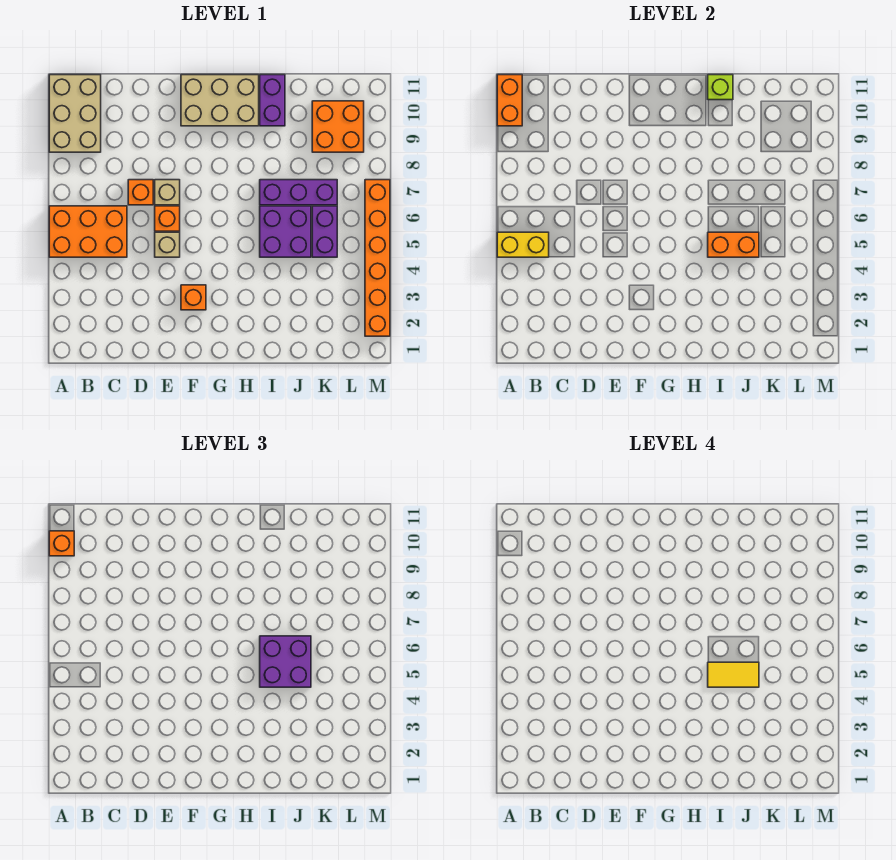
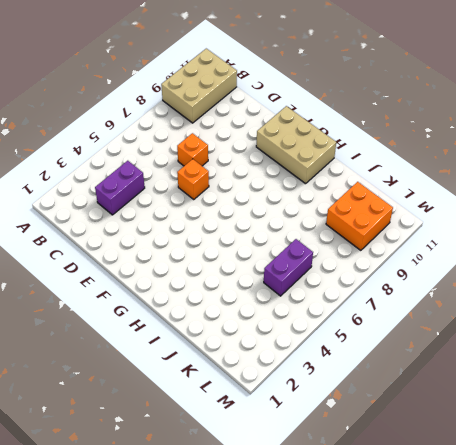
purple brick C3:C4 level 1 -> purple brick I10:I11 level 1
none -> orange brick A5:C6 level 1
none -> tan brick E5 level 1
none -> tan brick E7 level 1

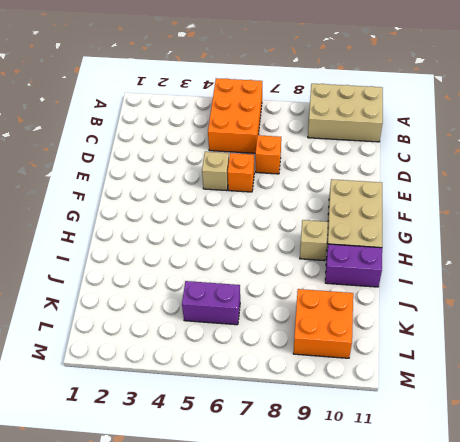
tan brick H9 level 1 -> tan brick E7 level 1
none -> orange brick F3 level 1
none -> purple brick I5:J6 level 1
none -> purple brick I7:K7 level 1

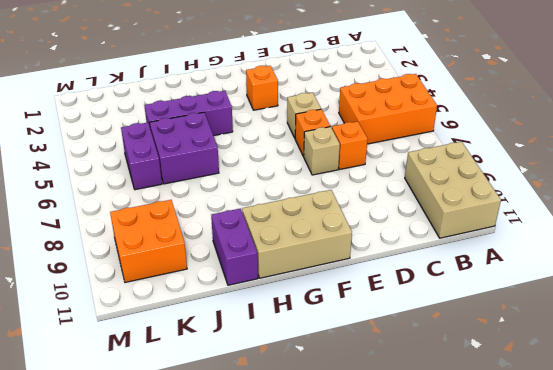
purple brick H4:J4 level 1 -> purple brick I7:K7 level 1
none -> orange brick M2:M7 level 1
none -> yellow brick A5:B5 level 2
none -> orange brick A10:A11 level 2

